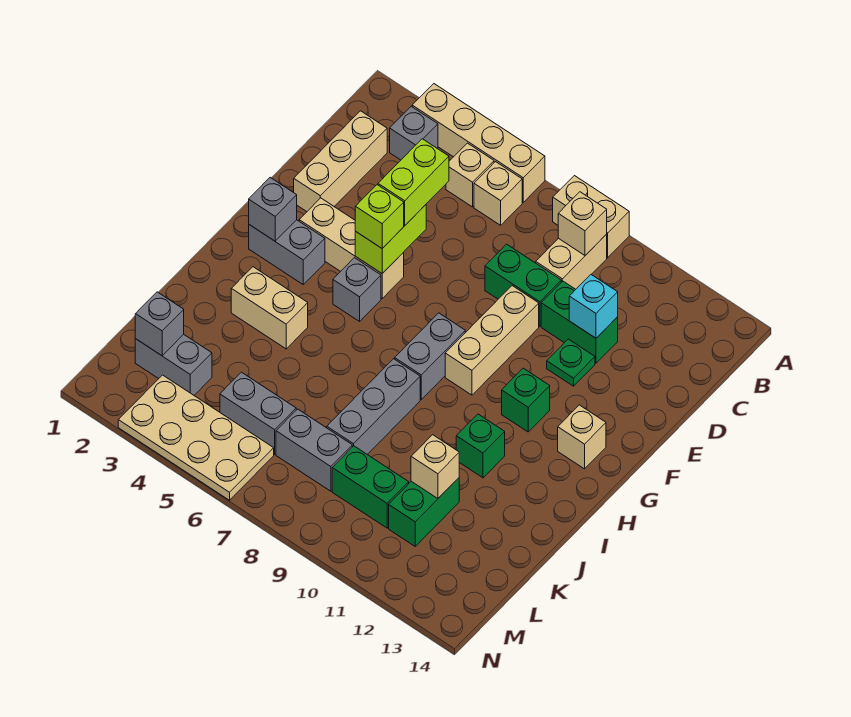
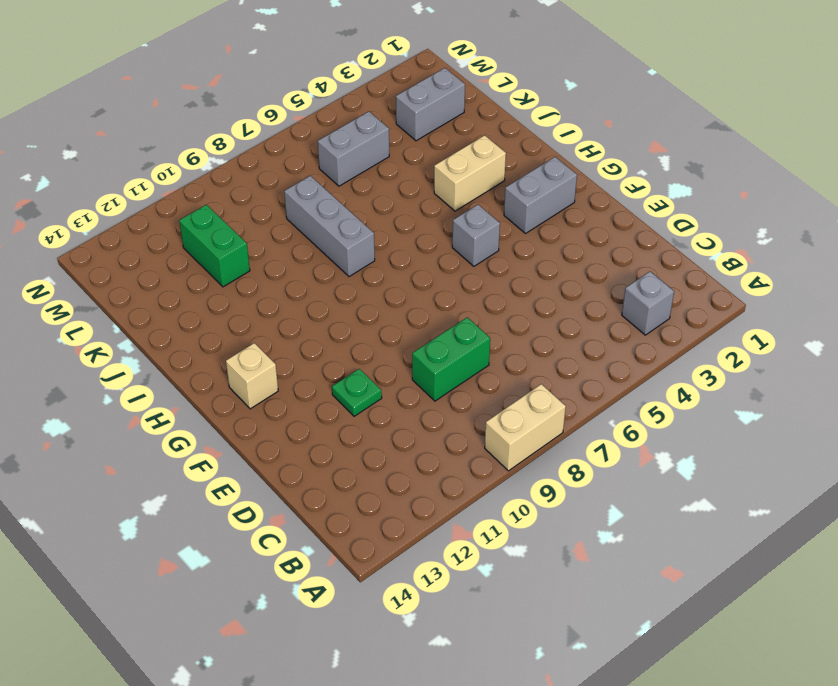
none -> tan brick A3:A6 level 1
none -> tan brick B5 level 1
none -> tan brick B6 level 1
none -> tan brick B9:C9 level 1

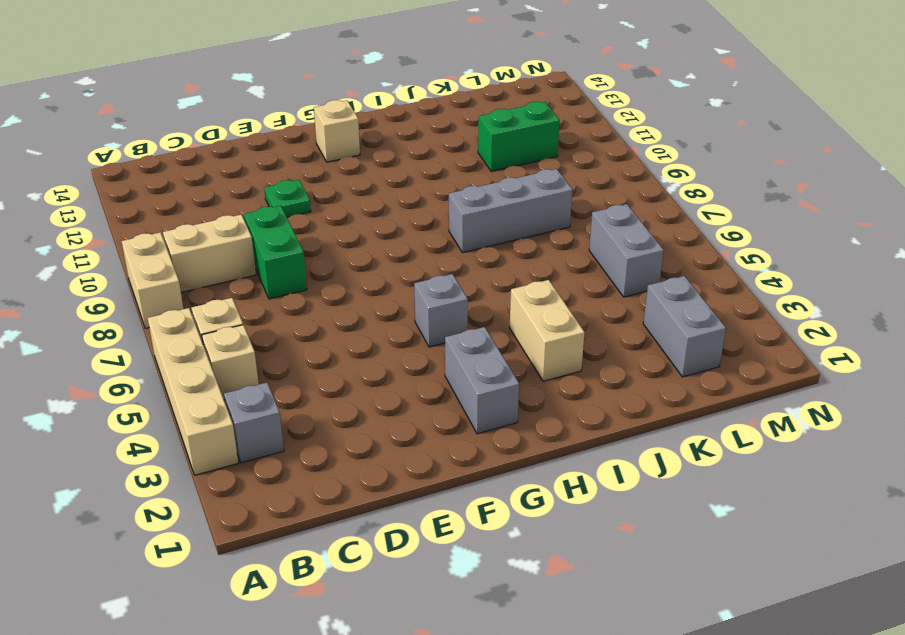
none -> tan brick C2:E2 level 1
none -> green brick D10:D11 level 1
none -> tan brick E9:G9 level 1
none -> tan brick F3:F5 level 1

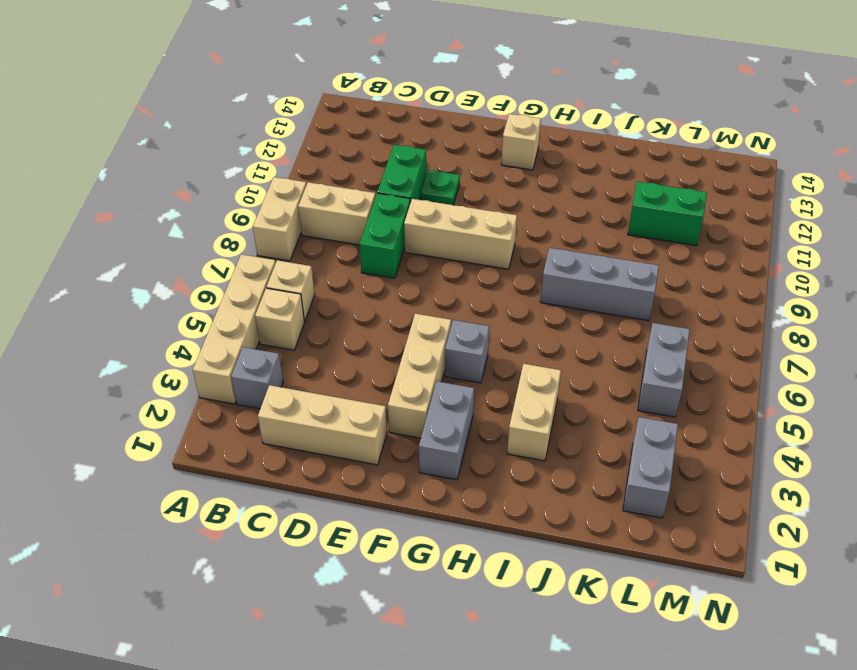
none -> grey brick G8:H8 level 1
none -> green brick G11 level 1
none -> green brick I11 level 1
none -> grey brick L7:L8 level 1

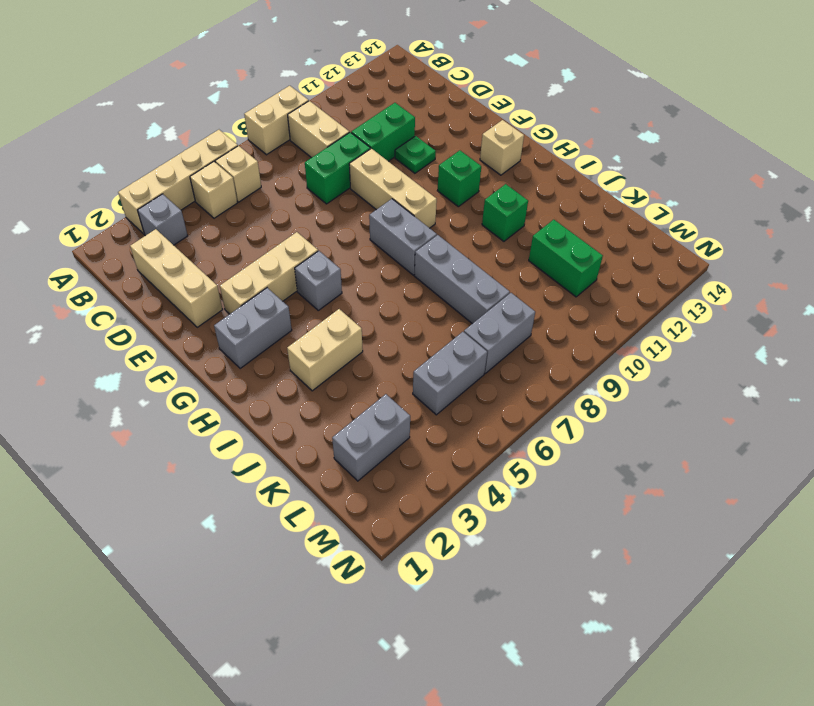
none -> green brick L9:L10 level 1
none -> tan plate M3:N6 level 1
none -> tan brick B9 level 2
none -> cyan brick D11 level 2

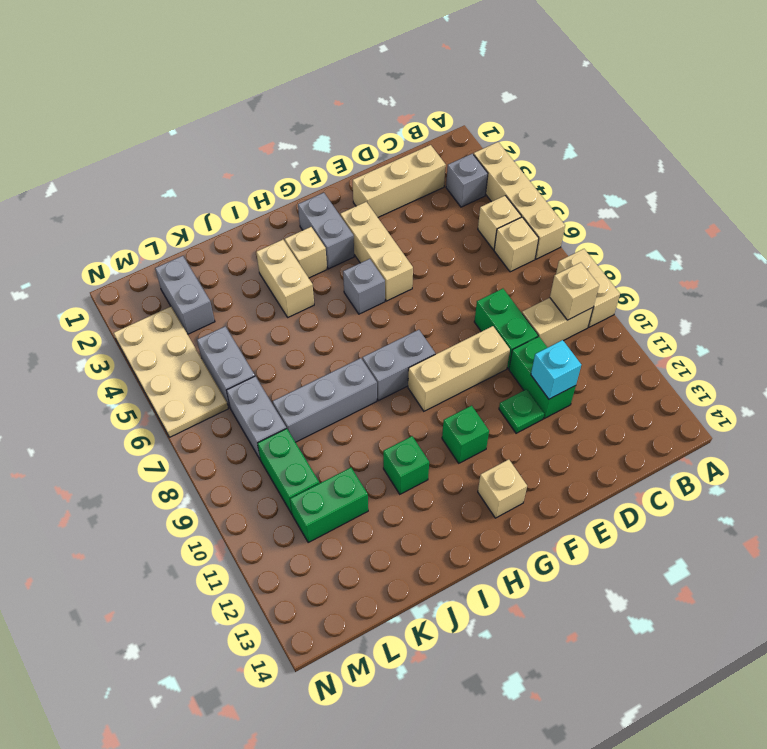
tan brick H3 level 1 -> tan brick K11 level 2
none -> lime brick E5:F5 level 2
none -> grey brick G2 level 2
none -> grey brick L2 level 2
none -> lime brick D5:E5 level 3

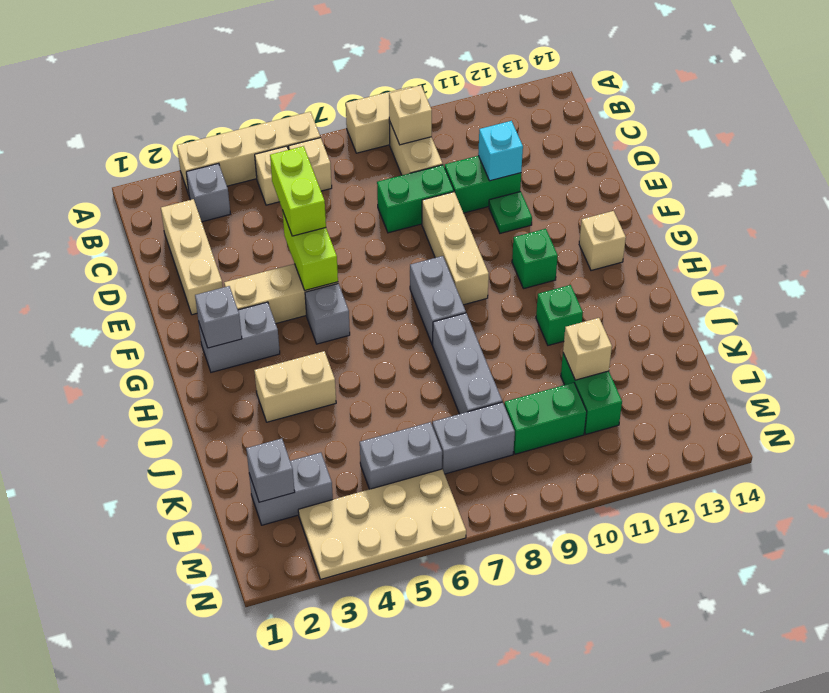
none -> lime brick F5 level 3

